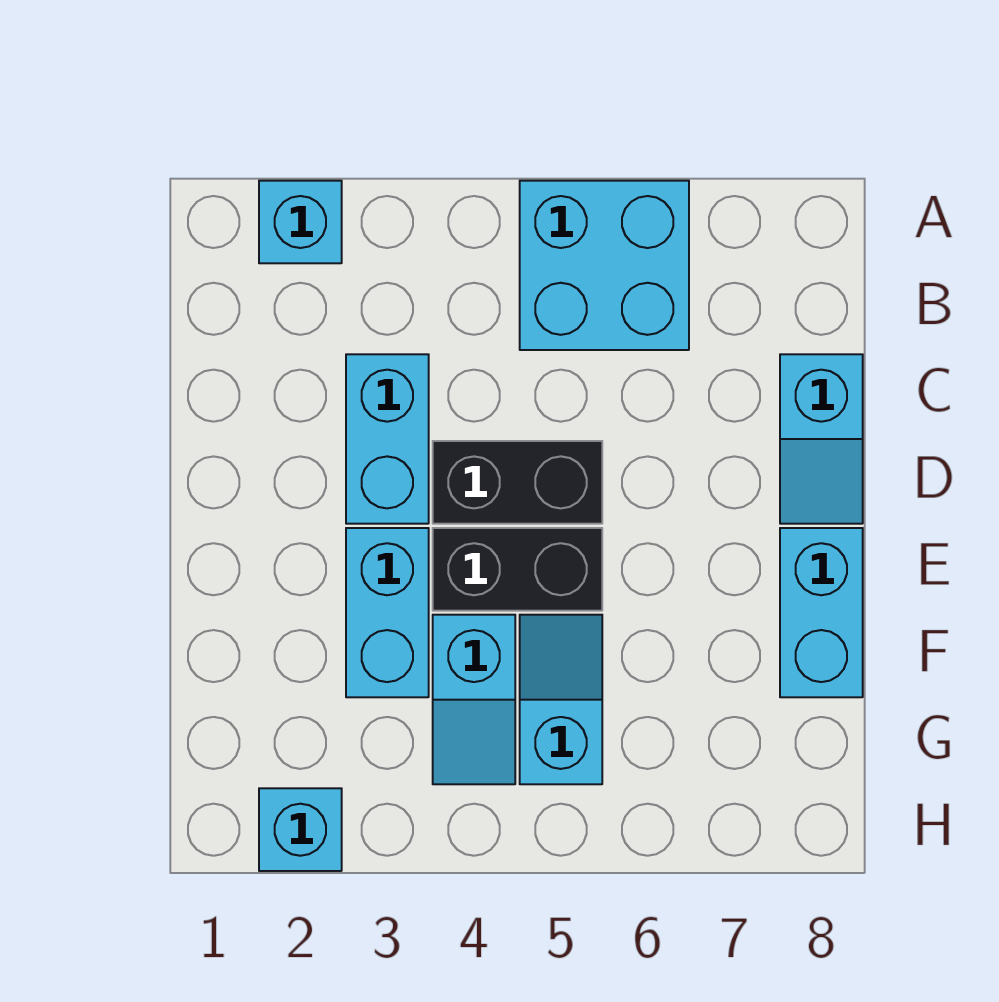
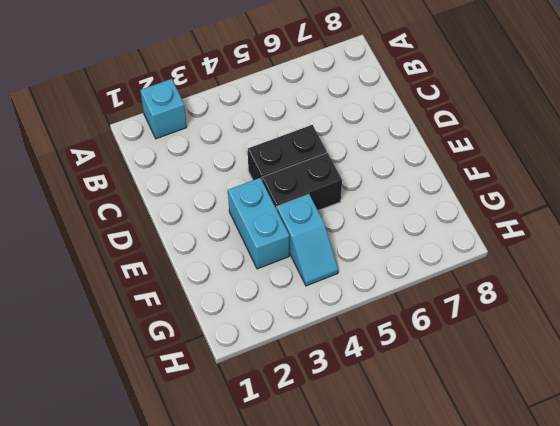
none -> cyan brick A5:B6 level 1
none -> cyan brick C3:D3 level 1

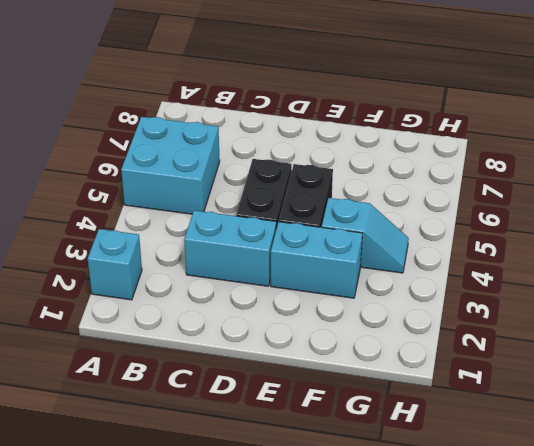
none -> cyan slope C8:D8 level 1 top C
none -> cyan brick E8:F8 level 1

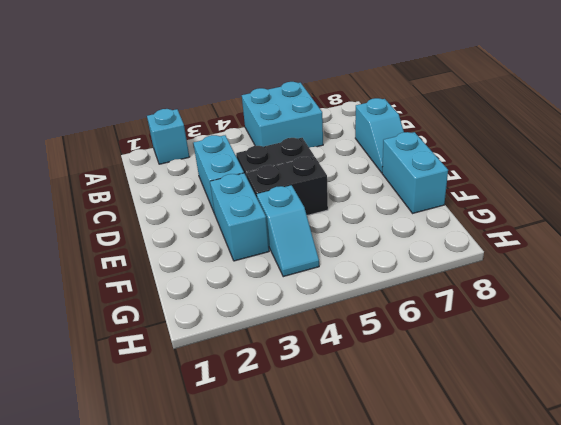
none -> cyan slope F5:G5 level 1 top G
none -> cyan brick H2 level 1

